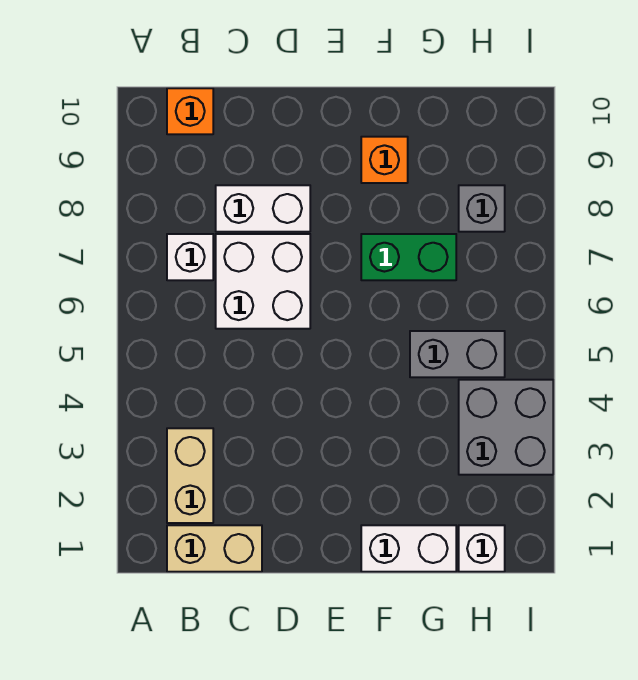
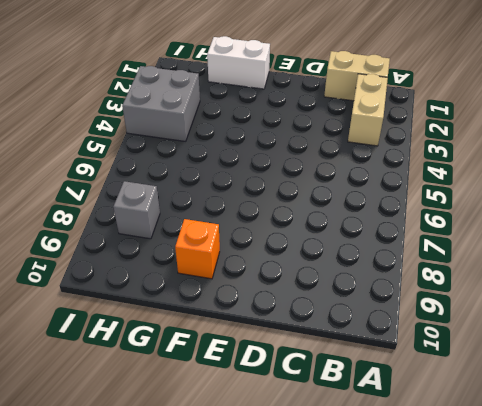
none -> white brick B7 level 1
none -> orange brick B10 level 1
none -> white brick C6:D7 level 1

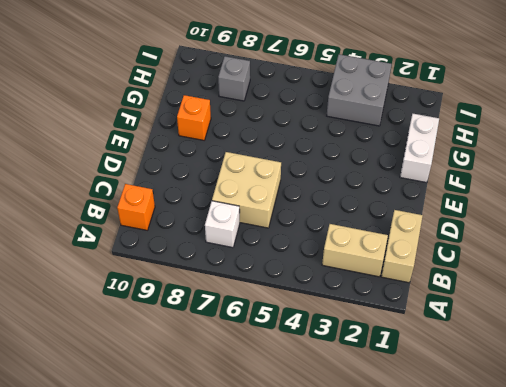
tan brick C6:D7 level 1 -> white brick C6:D7 level 1
none -> white brick C8:D8 level 1
none -> green brick F7:G7 level 1
none -> grey brick G5:H5 level 1

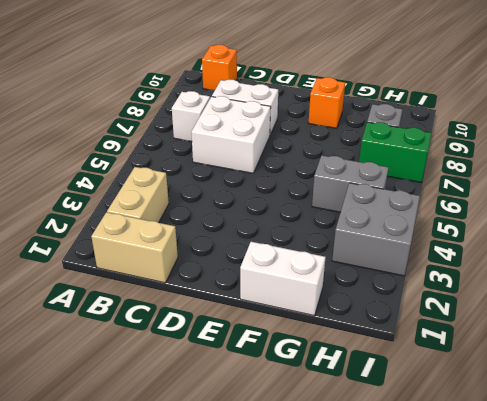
green brick H7:I7 level 1 -> green brick F7:G7 level 1
none -> white brick H1 level 1

